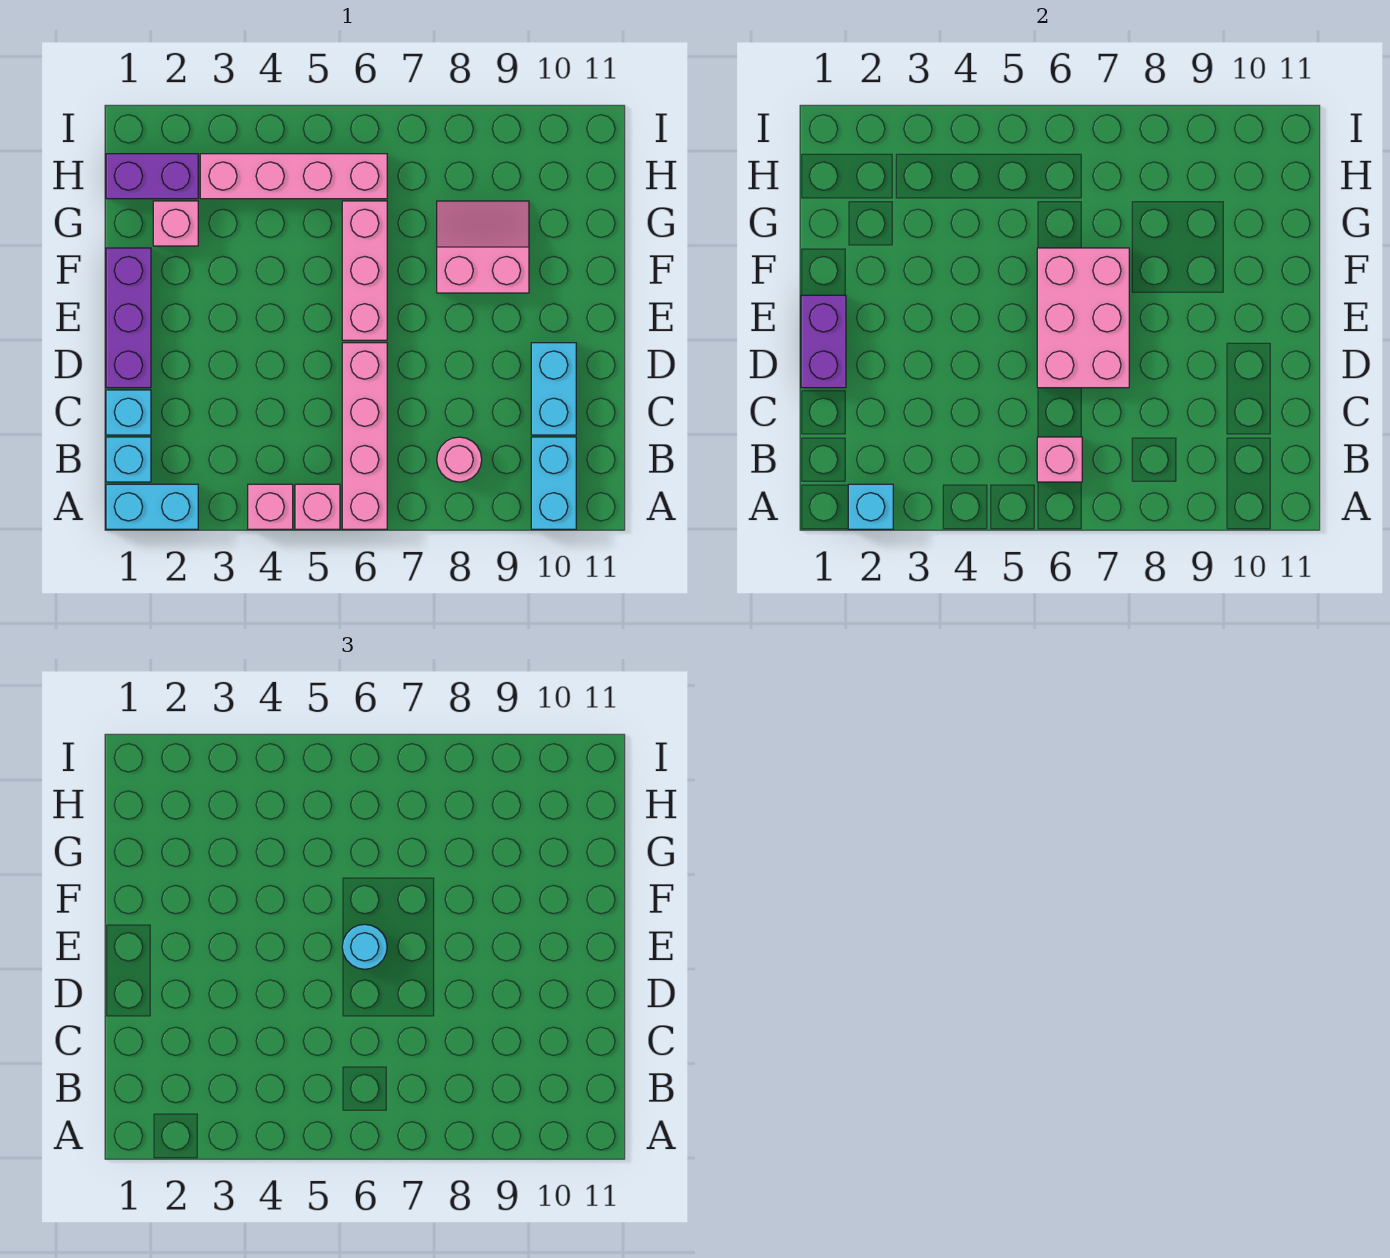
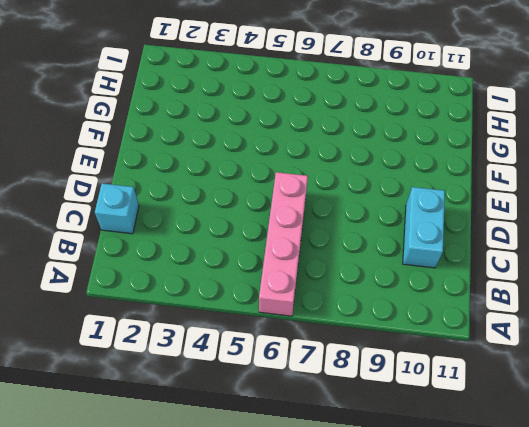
none -> cyan brick A1:A2 level 1
none -> pink brick A4 level 1
none -> pink brick A5 level 1

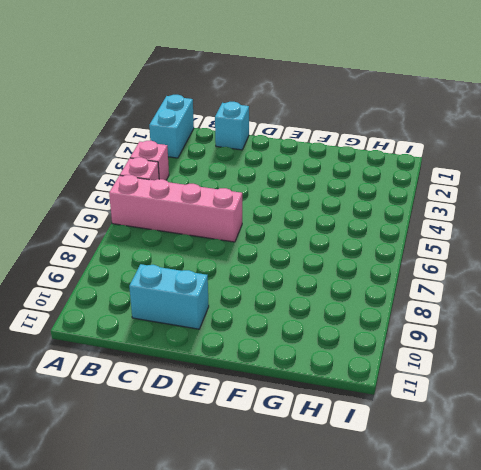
none -> cyan brick A10:B10 level 1
none -> cyan brick B1 level 1
none -> pink round brick B8 level 1

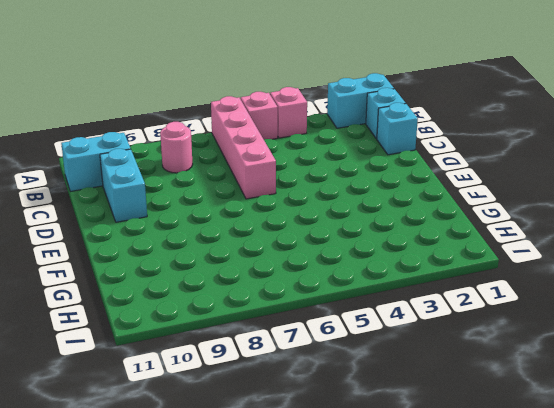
cyan brick B10:B11 level 1 -> cyan brick A10:B10 level 1
none -> purple brick D1:F1 level 1
none -> pink brick E6:G6 level 1
none -> pink slope F8:G9 level 1 top F

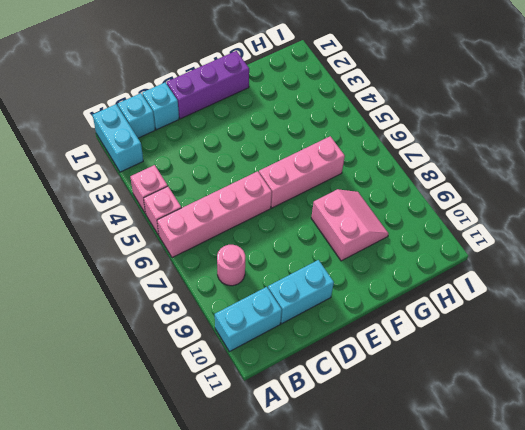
none -> pink brick G2 level 1
none -> purple brick H1:H2 level 1
none -> pink brick H3:H6 level 1

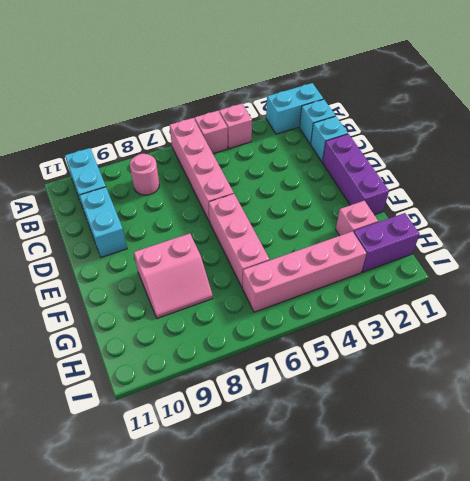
none -> cyan brick A2 level 2
none -> pink brick B6 level 2
none -> purple brick D1:E1 level 2

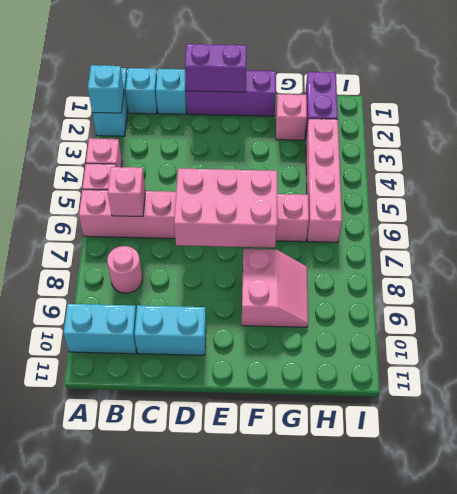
none -> cyan round brick E6 level 3

